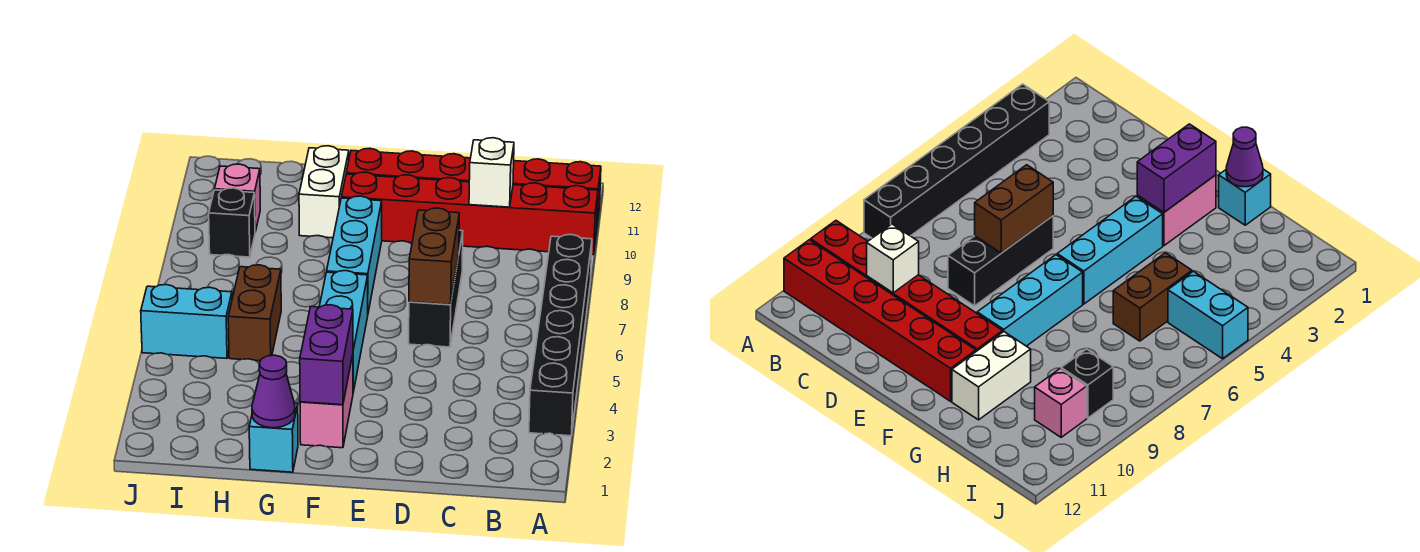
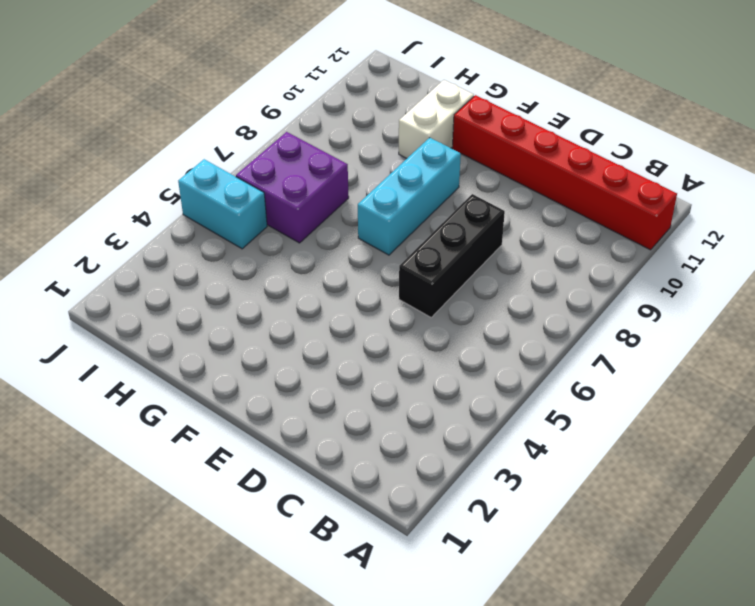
purple brick H6:I7 level 1 -> brown brick H5:H6 level 1
none -> black brick A3:A8 level 1
none -> red brick A10:F10 level 1
none -> pink brick F2:F3 level 1

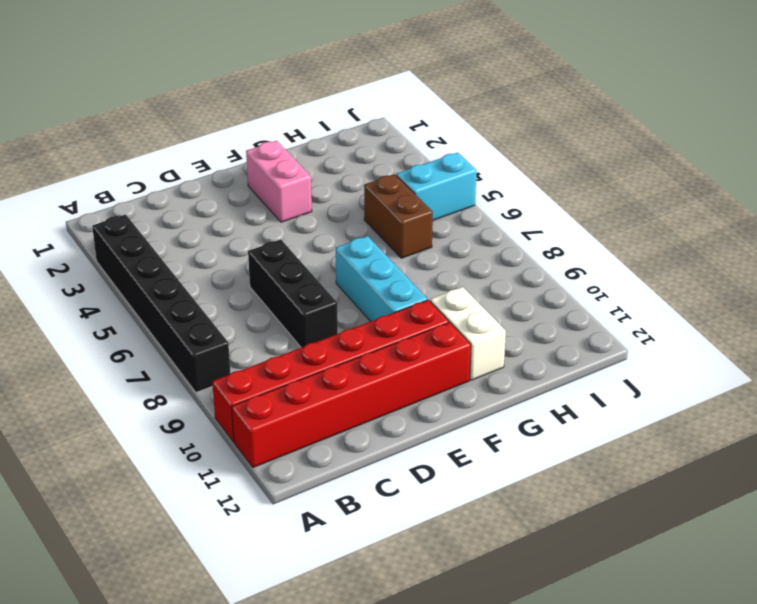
none -> cyan brick F4:F6 level 1
none -> cyan brick G1 level 1
none -> black brick I9 level 1

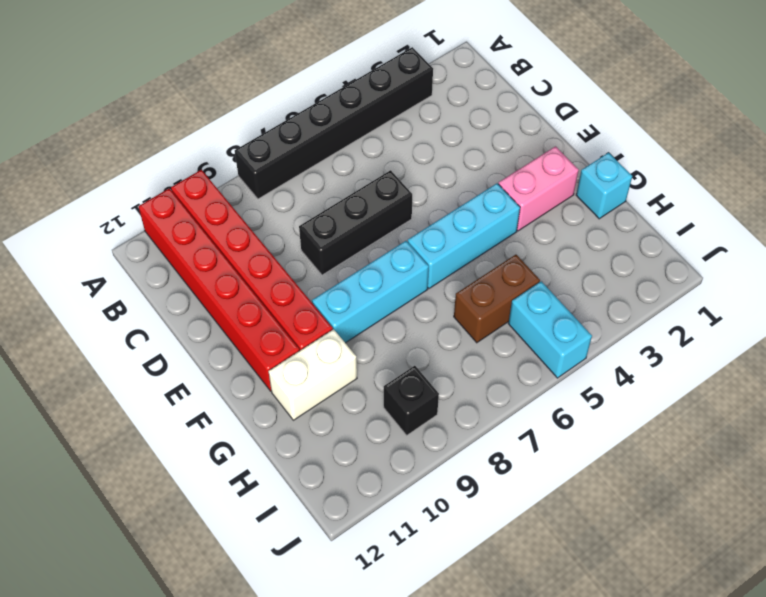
none -> pink brick I10 level 1
none -> white brick C10 level 2
none -> brown brick D6:D7 level 2

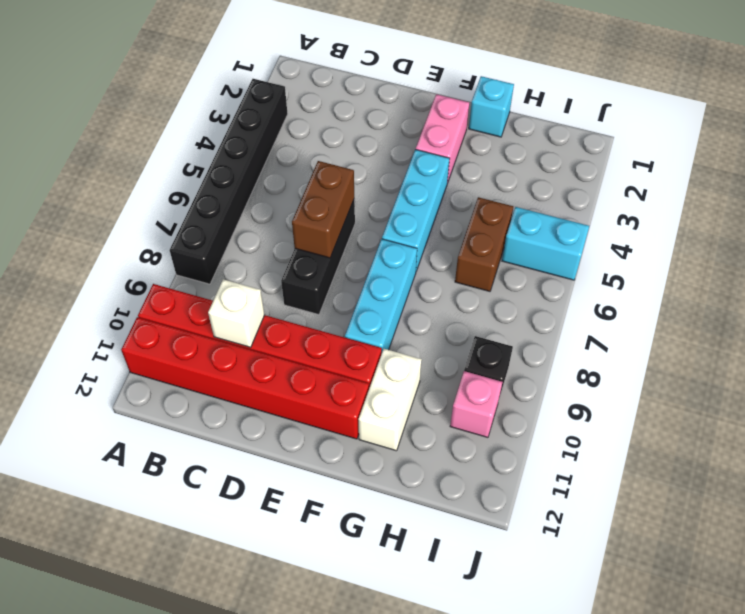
none -> purple brick F2:F3 level 2
none -> purple cone G1 level 2

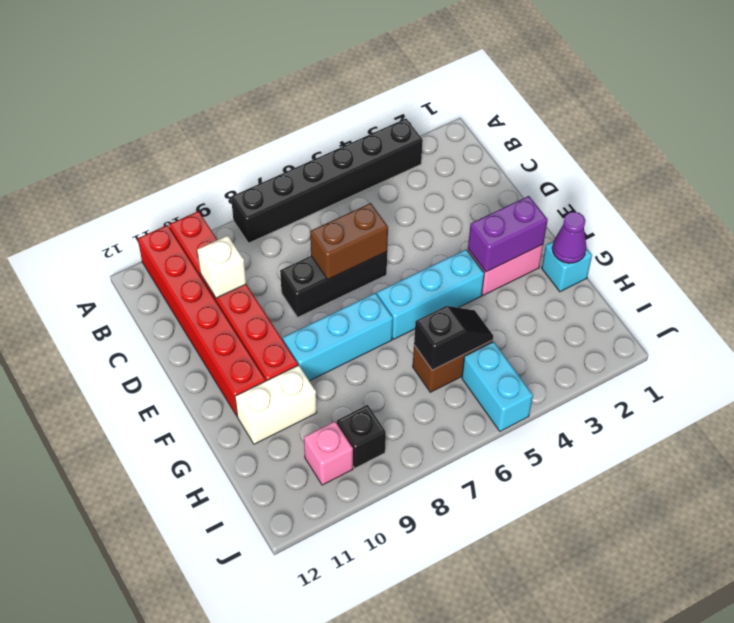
black slope H5:H6 level 2 top 6 -> none

